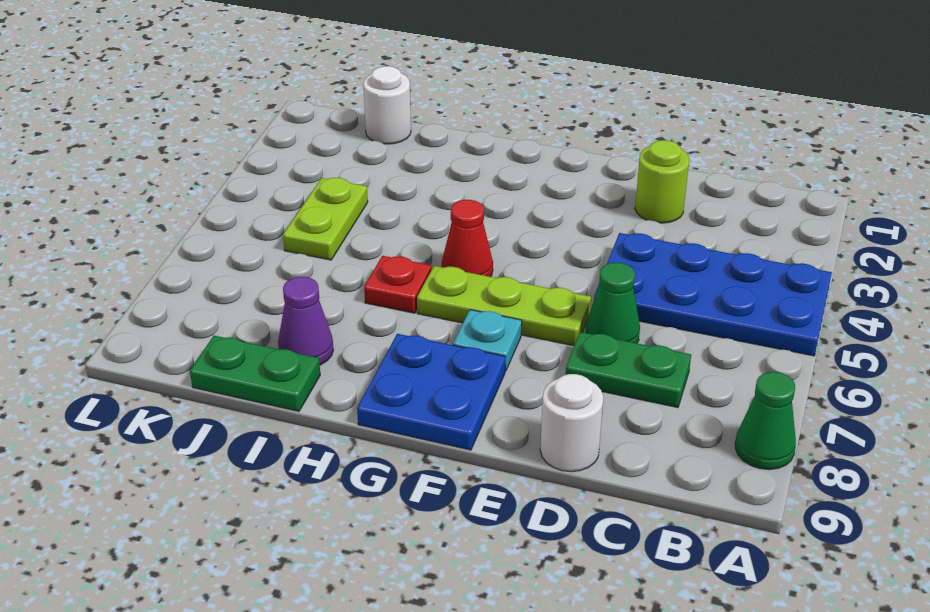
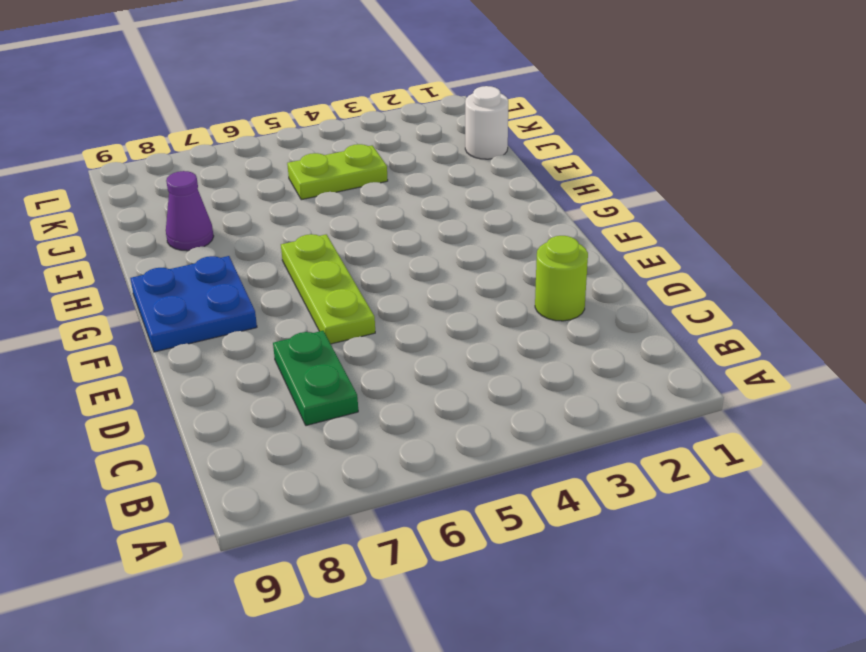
none -> blue plate A4:D5 level 1
none -> green cone A8 level 1
none -> green cone D6 level 1

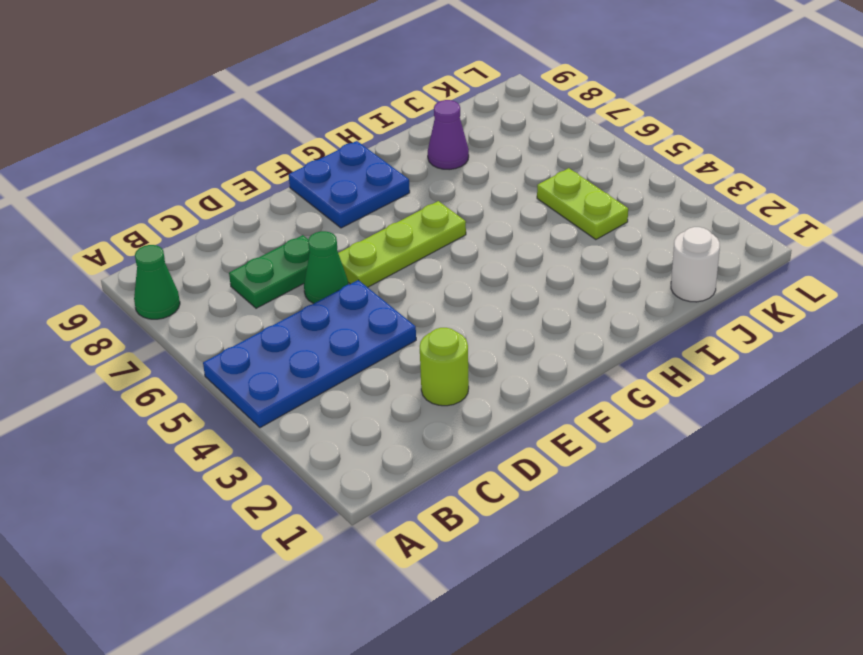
none -> white round brick D9 level 1
none -> cyan plate F7 level 1
none -> red cone G5 level 1

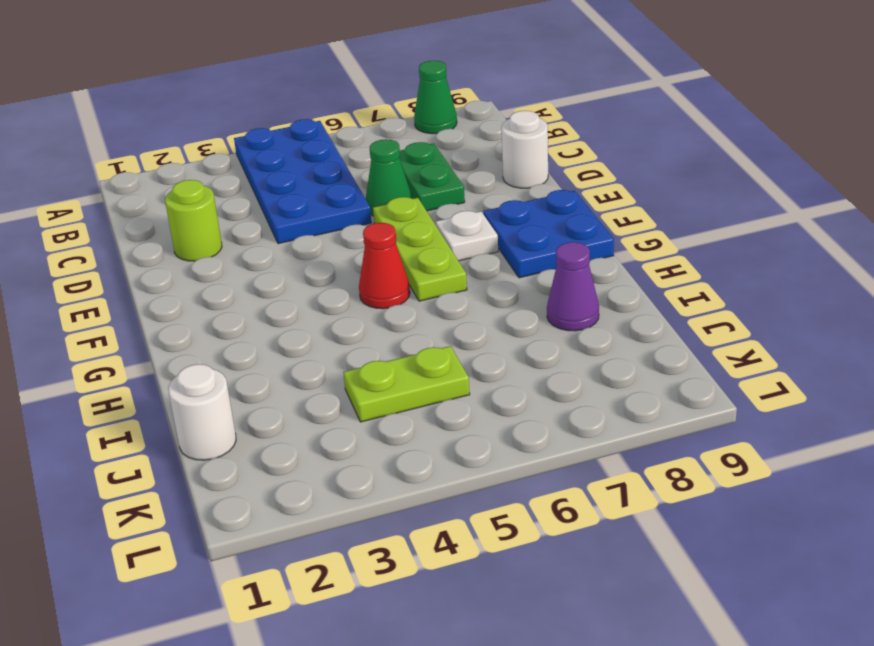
white plate F7 level 1 -> cyan plate F7 level 1
none -> red plate H6 level 1
none -> green plate I9:J9 level 1

